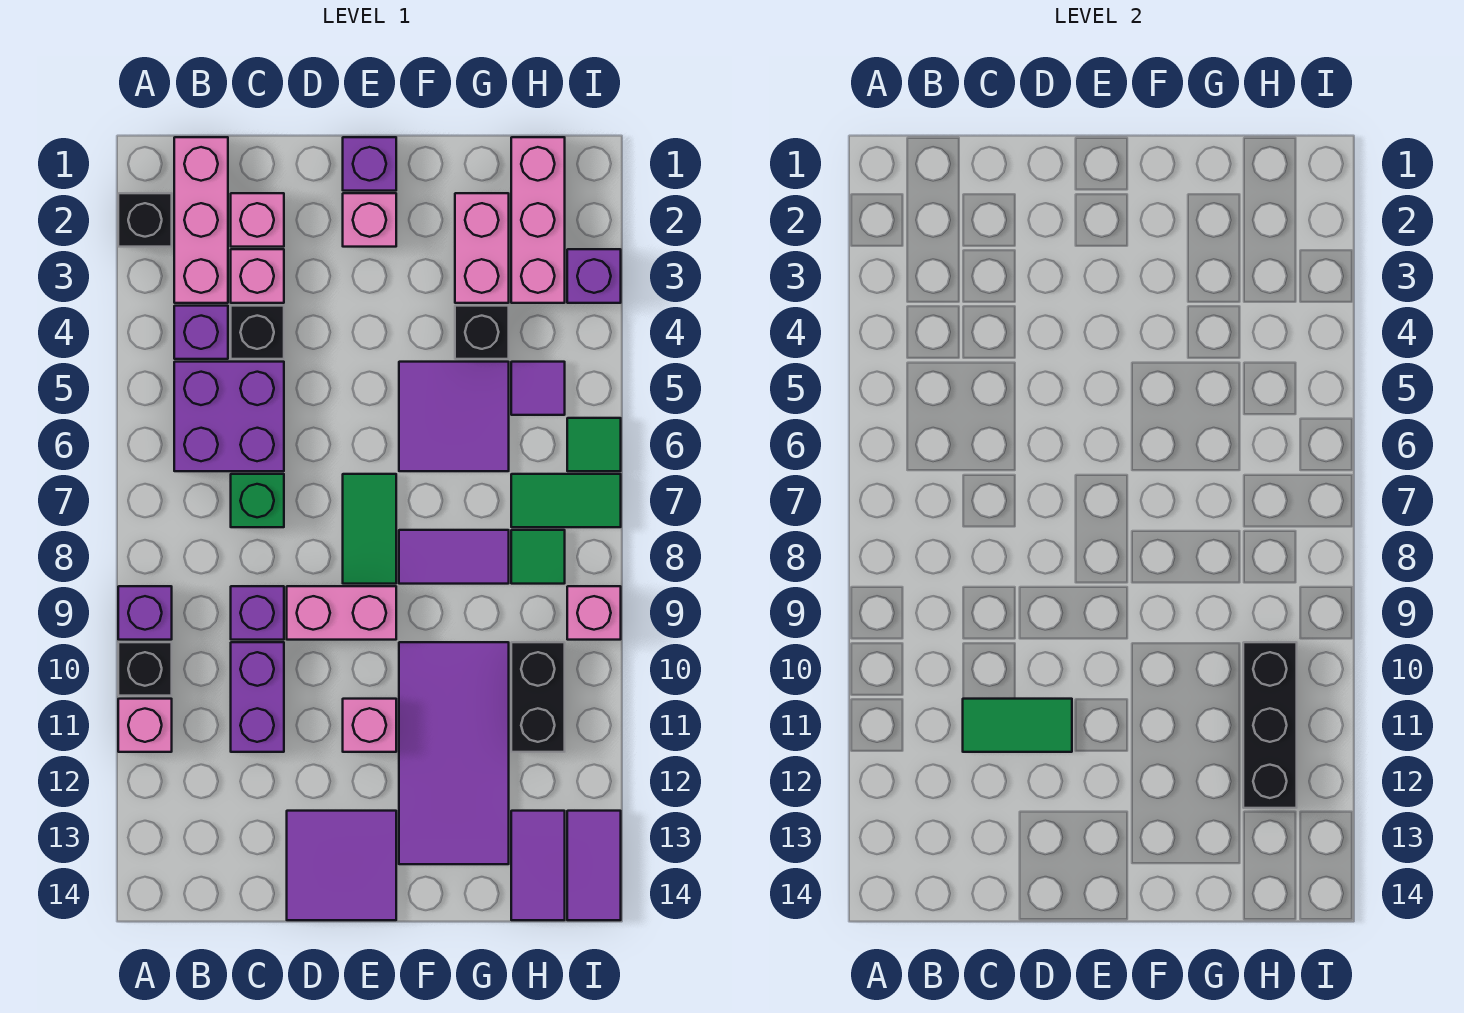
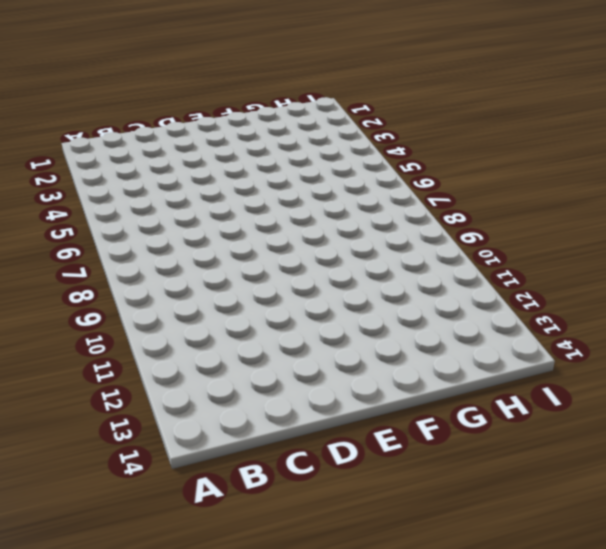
none -> black brick A2 level 1
none -> purple brick A9 level 1
none -> black brick A10 level 1
none -> pink brick A11 level 1

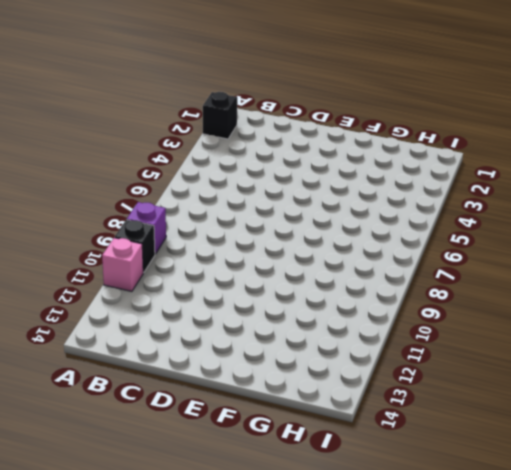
none -> pink brick B1:B3 level 1
none -> purple brick B4 level 1
none -> purple brick B5:C6 level 1
none -> pink brick C2 level 1

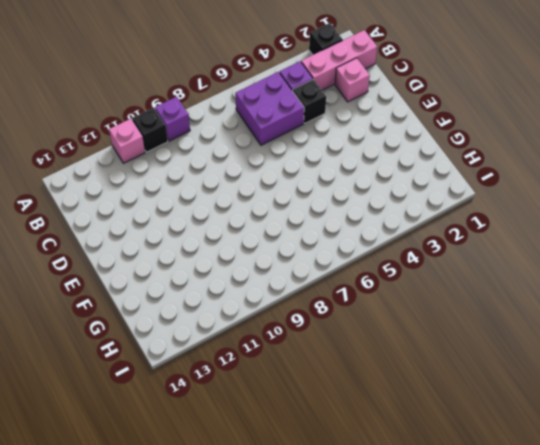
none -> pink brick C3 level 1
none -> green brick C7 level 1
none -> purple brick C9 level 1
none -> purple brick C10:C11 level 1

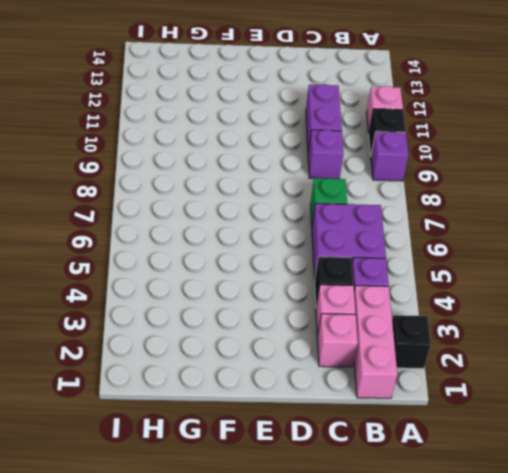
none -> pink brick D9:E9 level 1
none -> purple tile D13:E14 level 1
none -> purple brick E1 level 1
none -> pink brick E2 level 1

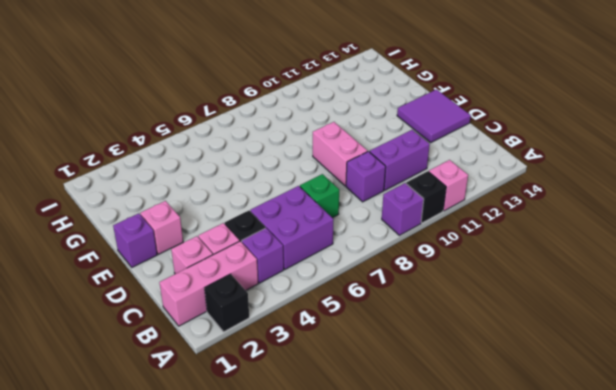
none -> green tile E7:E8 level 1
none -> pink brick E11 level 1
none -> purple tile F5:G6 level 1
none -> purple tile F8:G8 level 1

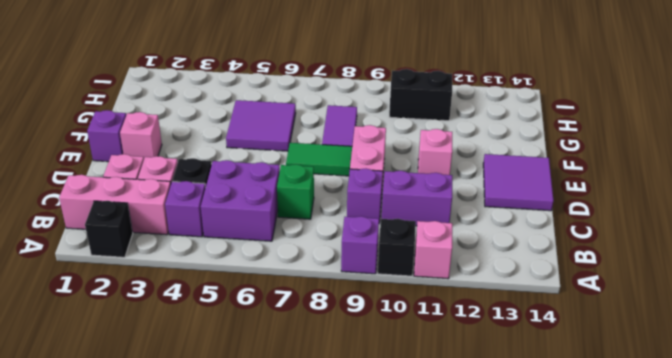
none -> purple tile F10:G13 level 1
none -> pink brick G2:G3 level 1
none -> black brick G4 level 1
none -> pink brick H1:H3 level 1

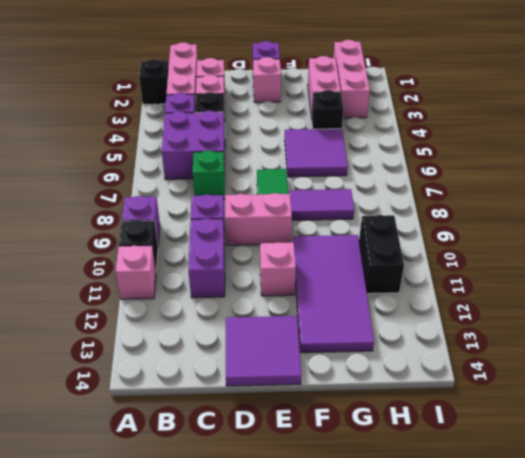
none -> purple tile H5 level 1
none -> green tile H7:I7 level 1
none -> green tile H8 level 1
none -> purple tile H13:H14 level 1

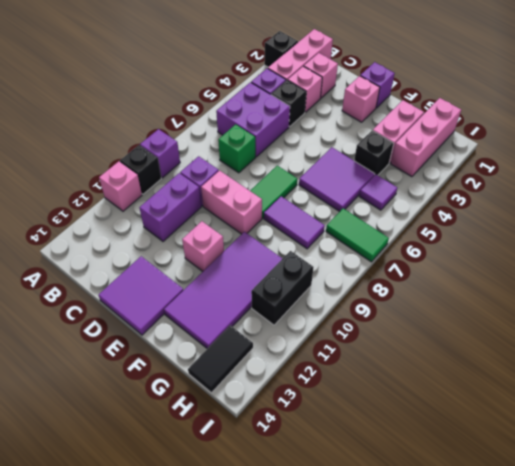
black tile H13:H14 level 1 -> purple tile H13:H14 level 1
none -> green tile H8 level 1
none -> purple brick I3 level 1
none -> green tile I6 level 1
none -> pink brick I9 level 1

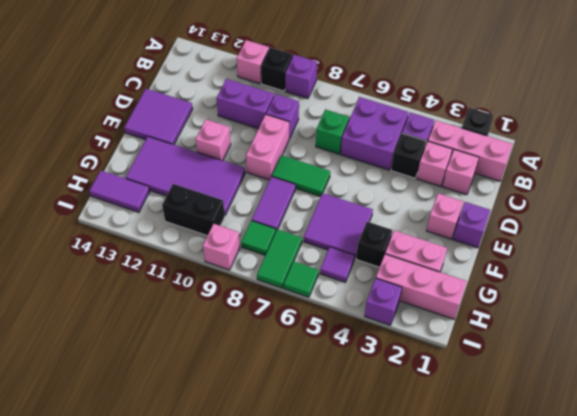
none -> purple tile I13:I14 level 1
none -> green tile C11:D11 level 2
none -> black brick H10:H12 level 2

